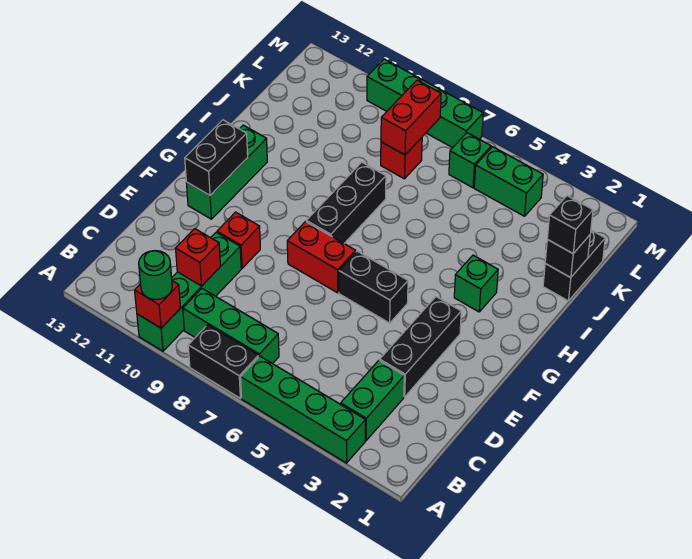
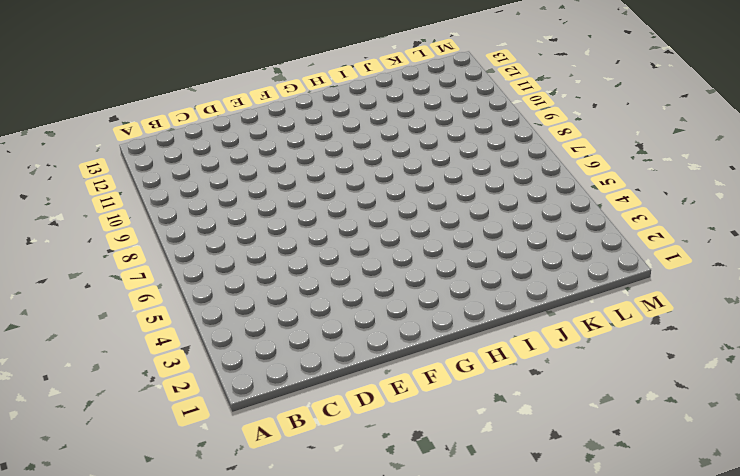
none -> green brick A3:A6 level 1
none -> black brick A7:A8 level 1
none -> green brick A10:D10 level 1

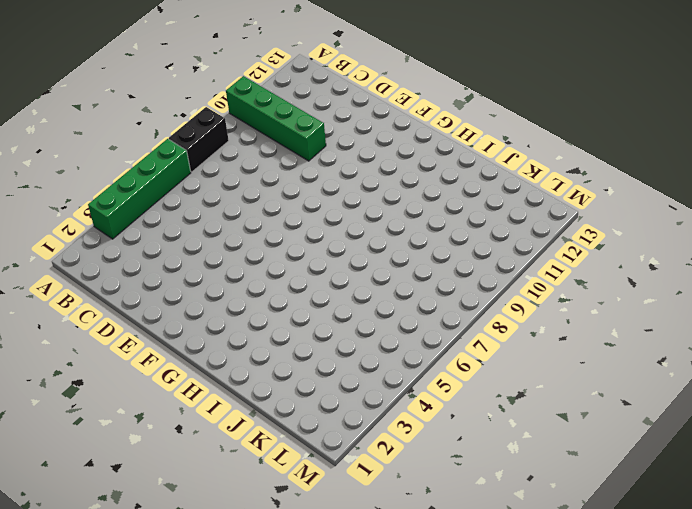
none -> green brick B3:C3 level 1
none -> green brick B7:B9 level 1
none -> black brick D3:F3 level 1

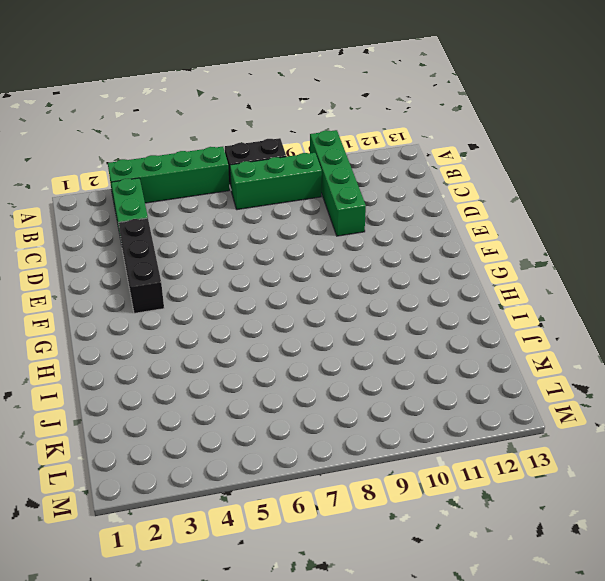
none -> red brick E10 level 1
none -> black brick F5:F6 level 1
none -> red brick F7:F8 level 1

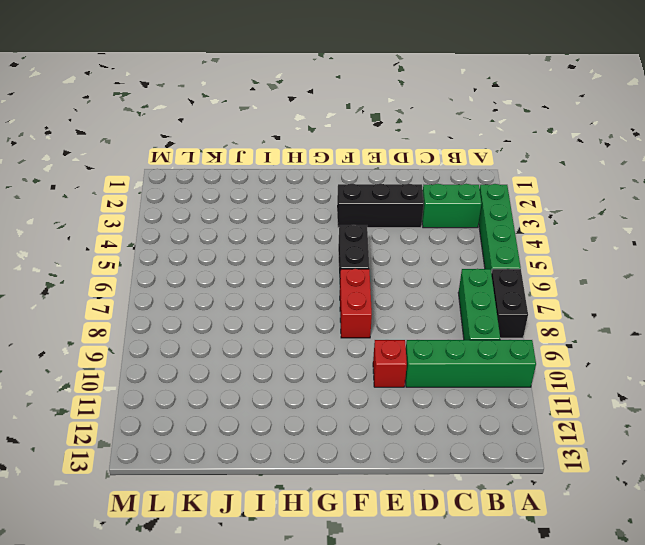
none -> green brick F12:H12 level 1
none -> black brick G8:I8 level 1
none -> green brick H3 level 1

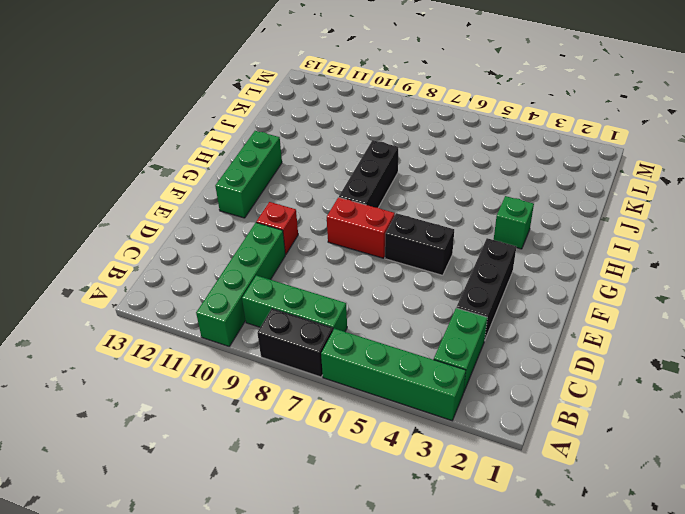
none -> black brick J1:K1 level 1
none -> red brick K8 level 1
none -> green brick L4:L5 level 1

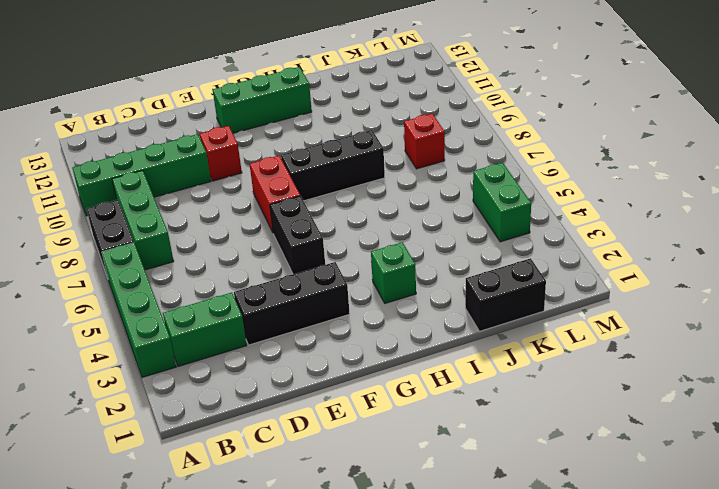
none -> green brick L6 level 1
none -> green brick M7:M10 level 1
none -> red brick A10 level 2

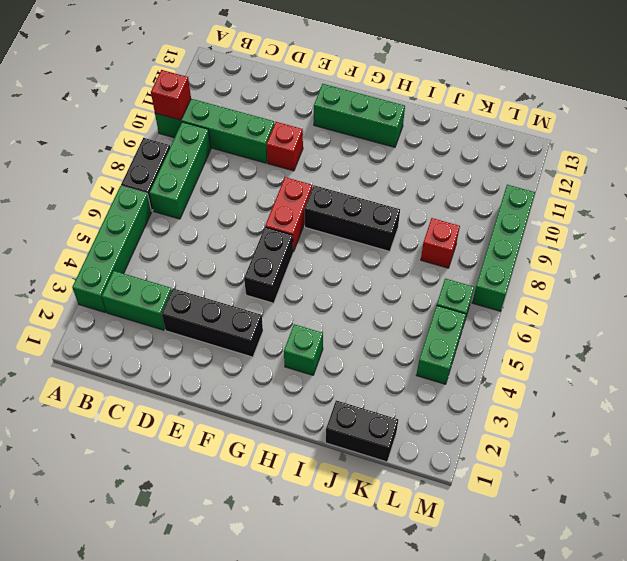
none -> red brick C10 level 2
none -> black brick F12:G12 level 2
none -> black brick J1 level 2

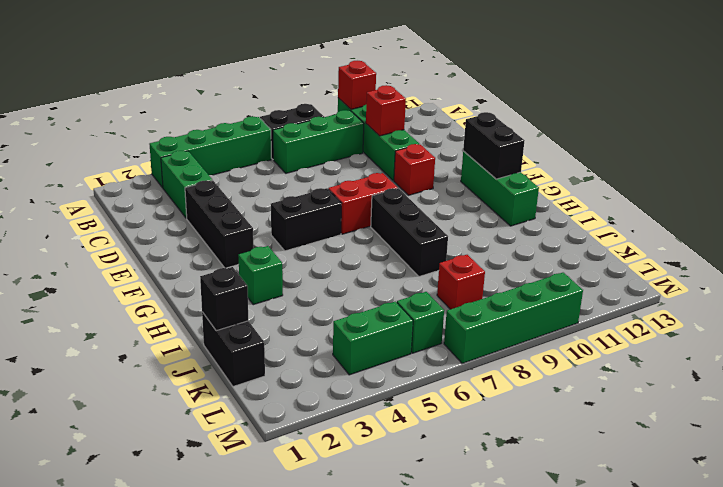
none -> red brick K8:L8 level 2
none -> green round brick A10 level 3
none -> black brick J1 level 3

